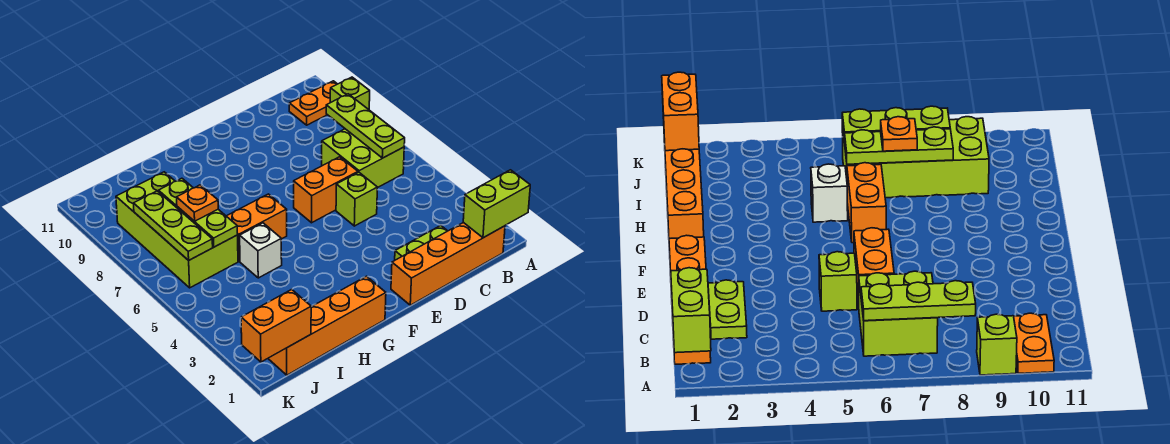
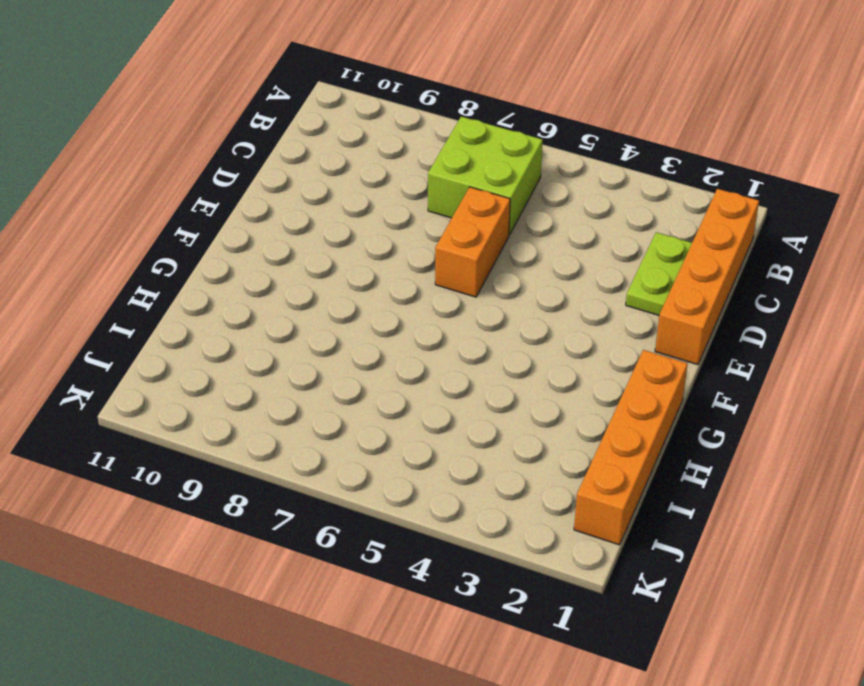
none -> lime brick A9 level 1
none -> orange plate A10:B10 level 1
none -> lime brick D5 level 1

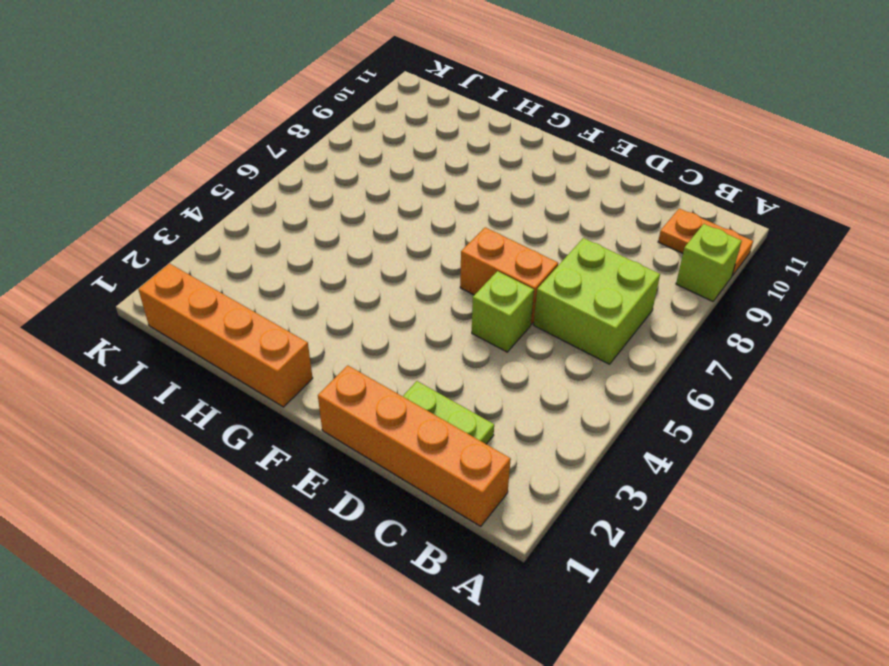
none -> orange brick G6:H6 level 1
none -> white brick H5 level 1
none -> lime brick I6:J9 level 1

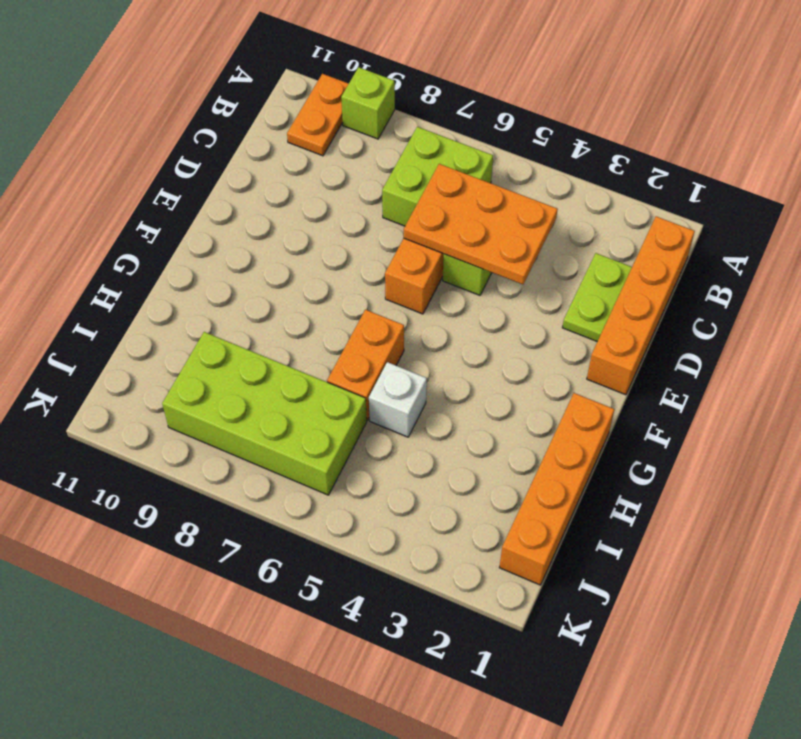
orange plate C4:D6 level 2 -> none
none -> lime brick A1:B1 level 2
none -> lime plate B6:B8 level 2
none -> lime plate I6:I8 level 2

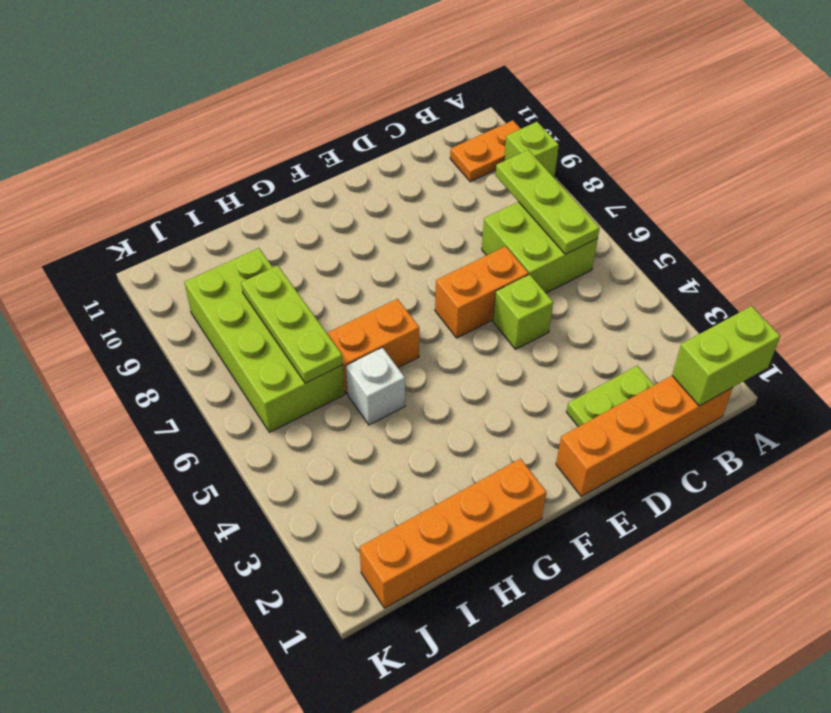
none -> orange brick J1:K1 level 2
none -> lime plate J6:J8 level 2
none -> orange plate I7 level 3

